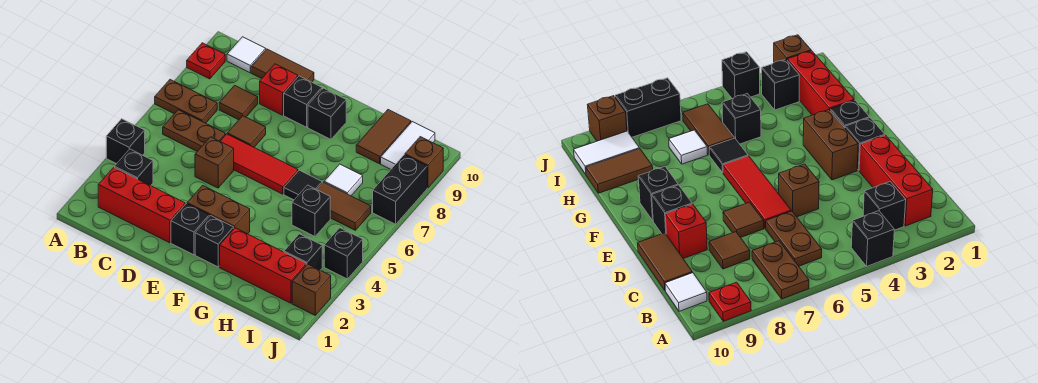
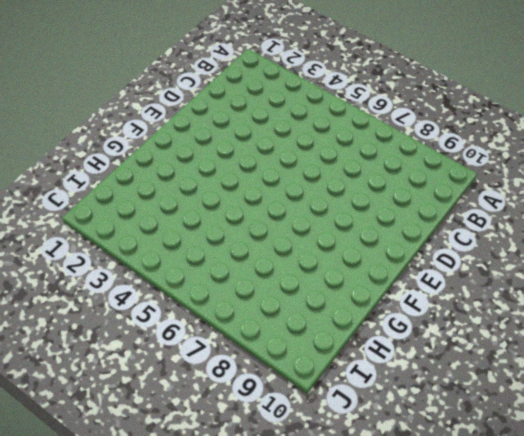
none -> black brick A4 level 1
none -> brown plate A7:B7 level 1
none -> red plate A9 level 1
none -> red brick B2:D2 level 1

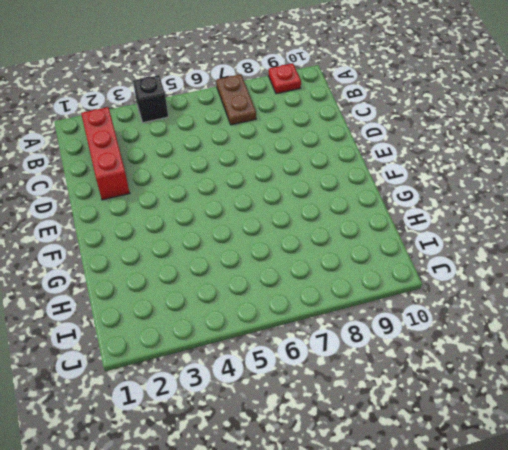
none -> black brick B3 level 1
none -> brown plate B6:C6 level 1
none -> white tile B10 level 1
none -> brown tile C8 level 1

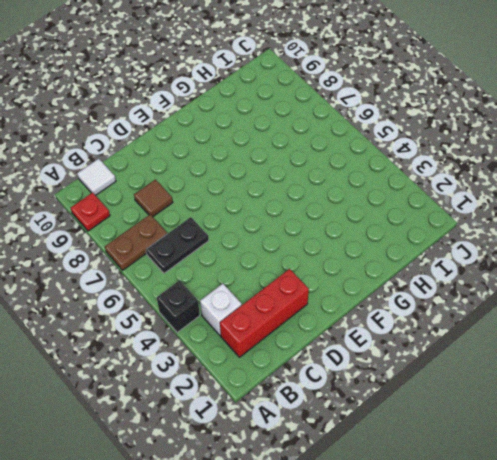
white brick B3 level 1 -> black brick B3 level 1
black plate B6:C6 level 1 -> brown plate B6:C6 level 1
none -> brown tile C10:D10 level 1
none -> brown brick D5 level 1
none -> red tile D6:F6 level 1
none -> brown tile D7 level 1

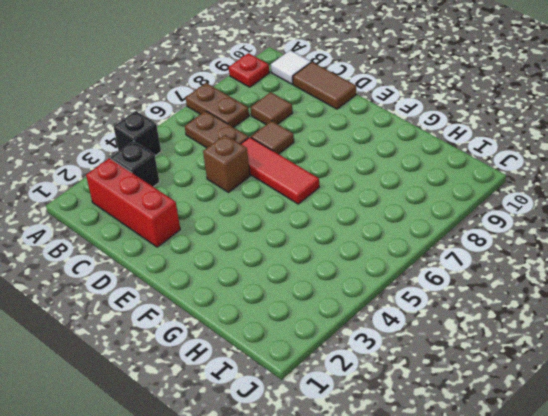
none -> red brick D9 level 1
none -> black brick E2 level 1
none -> brown brick E3:F3 level 1
none -> black brick E9 level 1

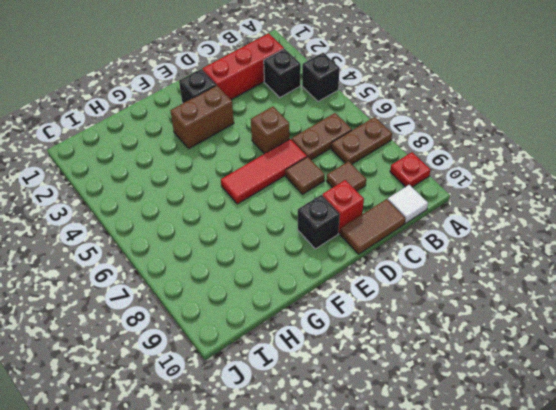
none -> black brick F2 level 1
none -> black brick F9 level 1
none -> red brick G2:I2 level 1
none -> black tile G6 level 1

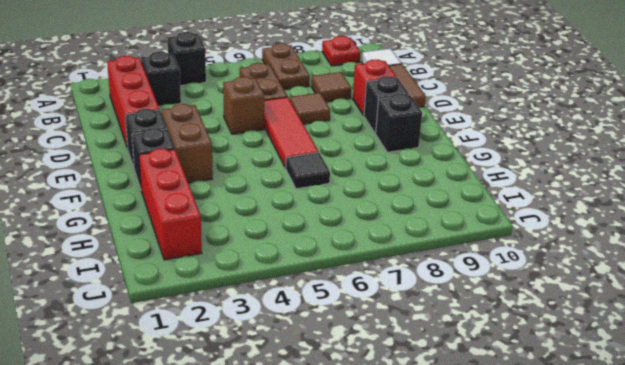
none -> black brick H5 level 1
none -> brown tile H6:I6 level 1
none -> white tile H7 level 1
none -> brown tile H9:H10 level 1

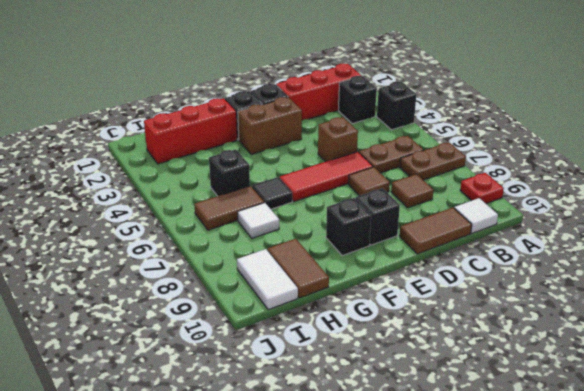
none -> red brick D9 level 1
none -> black brick I3 level 1
none -> brown brick J2 level 1
none -> black brick J4 level 1

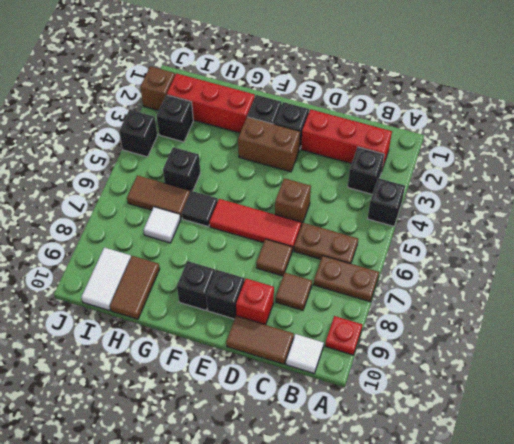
none -> black brick J7:J8 level 1
none -> brown brick J9 level 1

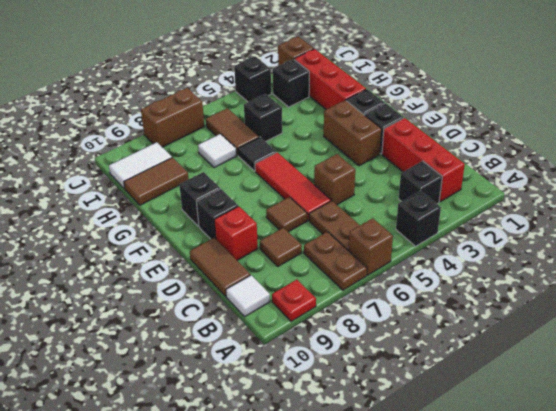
brown brick A6 level 1 -> brown brick J9 level 1
brown brick J7:J8 level 1 -> black brick J7:J8 level 1

